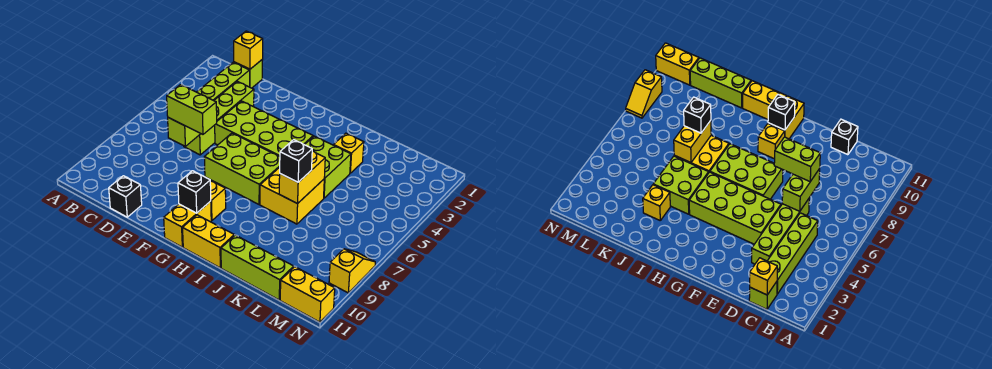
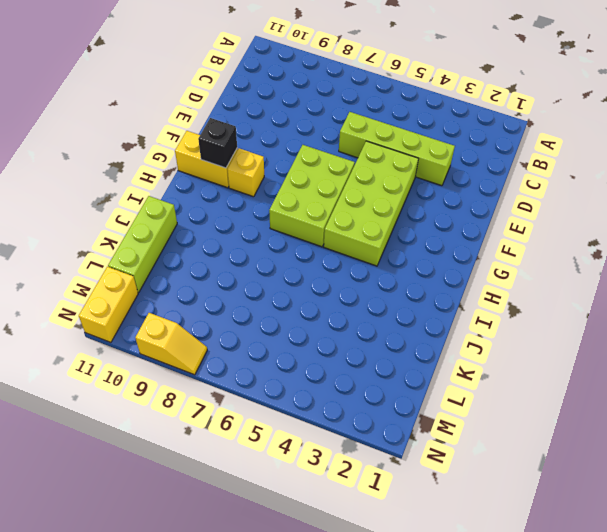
none -> lime brick C1 level 1
none -> lime brick C2:C5 level 1
none -> black brick D11 level 1

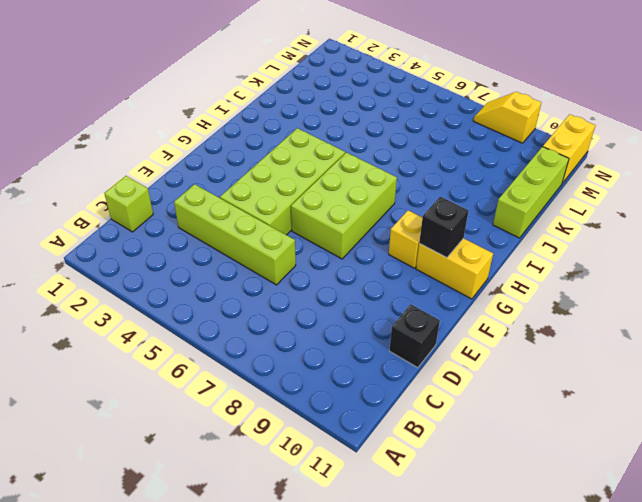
none -> lime brick C2:C5 level 1
none -> yellow brick H11:I11 level 1
none -> lime brick I4:J5 level 1

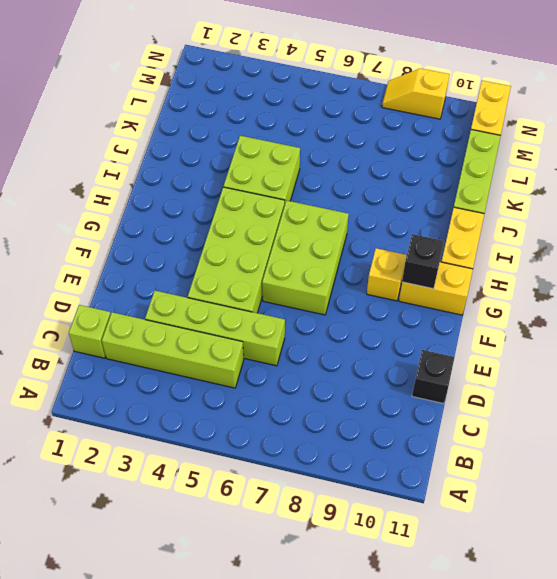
none -> yellow brick I6:J7 level 1
none -> yellow brick J3 level 1
none -> yellow brick C1 level 2

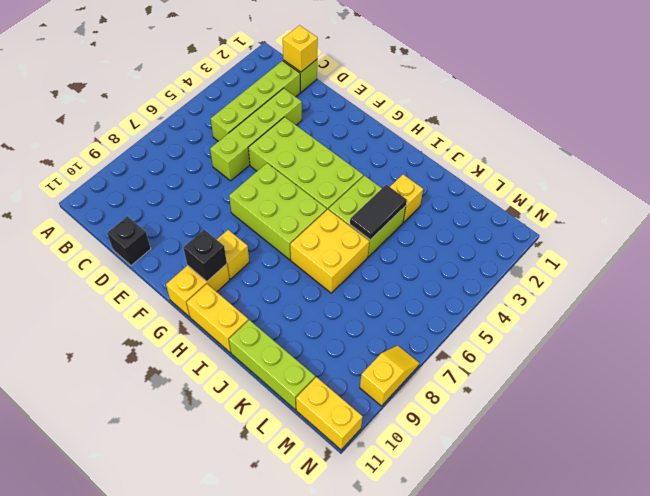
black tile J4:J5 level 2 -> none
none -> lime brick D6:D7 level 2
none -> yellow brick J6:J7 level 2
none -> lime brick D7:E7 level 3

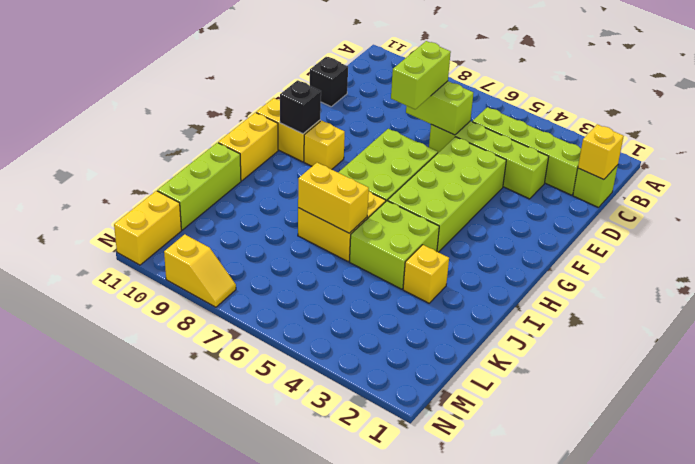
none -> black brick J7 level 3

